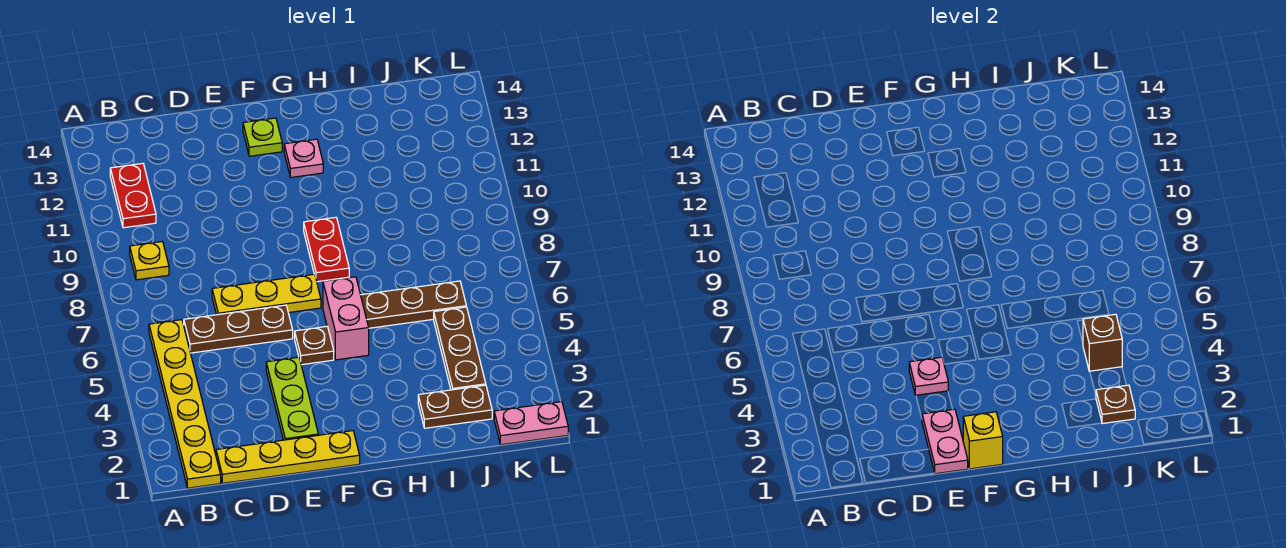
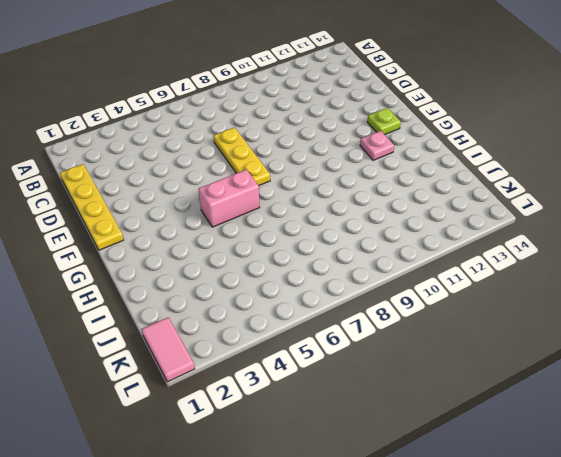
pink tile K1:L1 level 1 -> pink plate K1:L1 level 1
none -> yellow plate B1:B6 level 1
none -> yellow plate B9 level 1
none -> red plate B11:B12 level 1

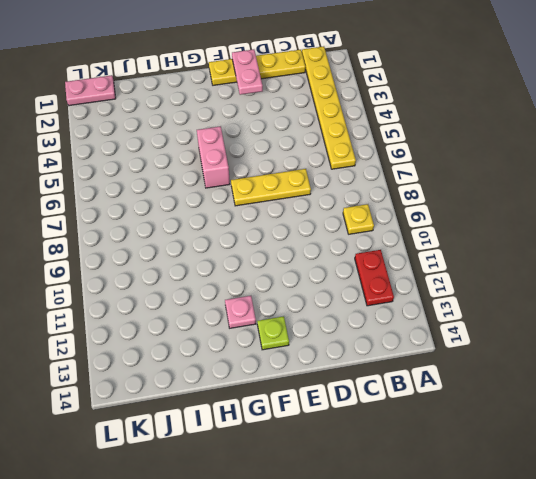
none -> brown plate C6:E6 level 1
none -> lime plate E2:E4 level 1
none -> brown plate F5 level 1

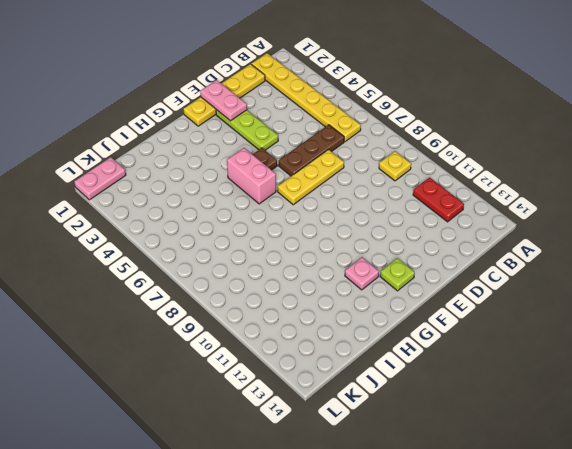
none -> red plate G8:G9 level 1
none -> brown plate H6:J6 level 1
none -> brown plate I2:J2 level 1

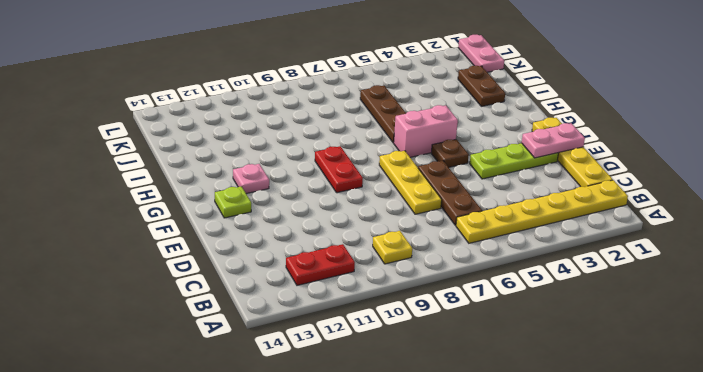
red plate F9:G9 level 1 -> red plate G8:G9 level 1
none -> brown plate J3:J5 level 1
none -> pink plate E4 level 2
none -> yellow brick F1 level 2

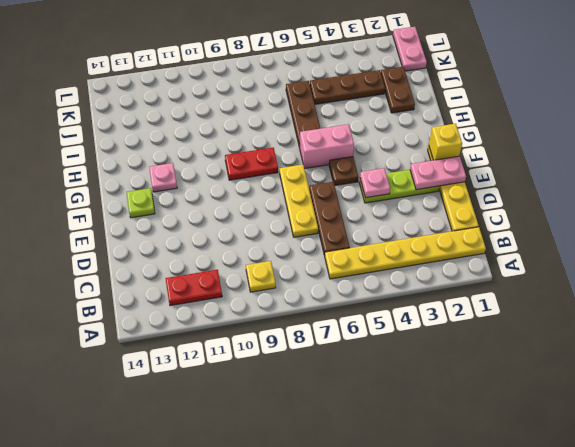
none -> brown plate J2 level 2
none -> brown brick J4 level 2

